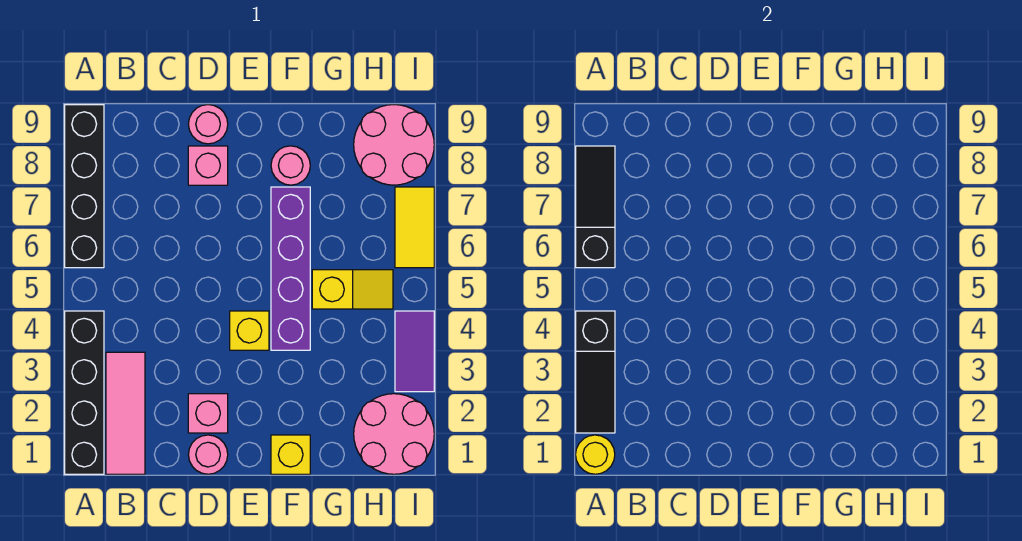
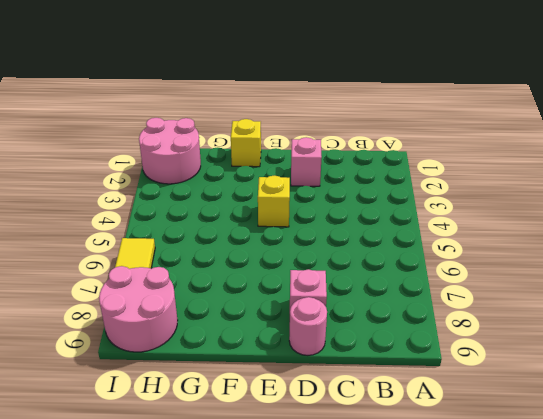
none -> black brick A1:A4 level 1
none -> black brick A6:A9 level 1
none -> pink tile B1:B3 level 1

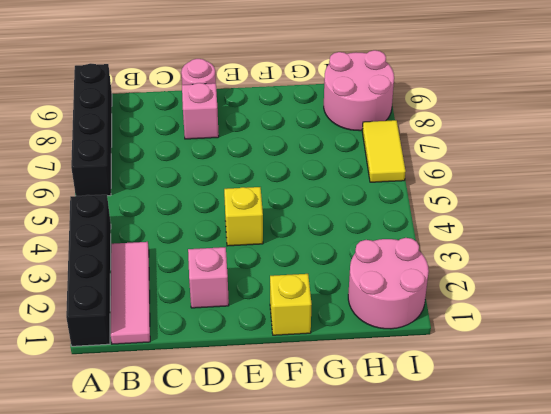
none -> pink round brick D1 level 1
none -> purple brick F4:F7 level 1
none -> pink round brick F8 level 1

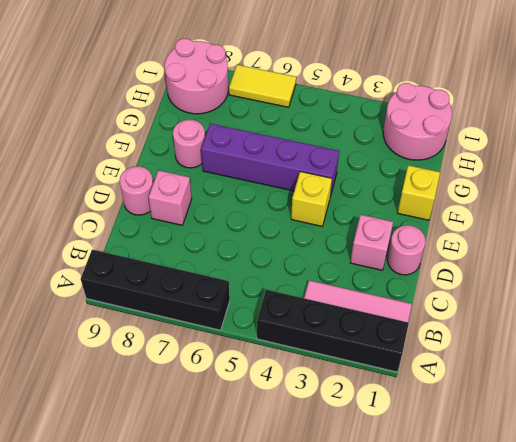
none -> yellow slope G5:H5 level 1 top G
none -> purple tile I3:I4 level 1
none -> yellow round brick A1 level 2

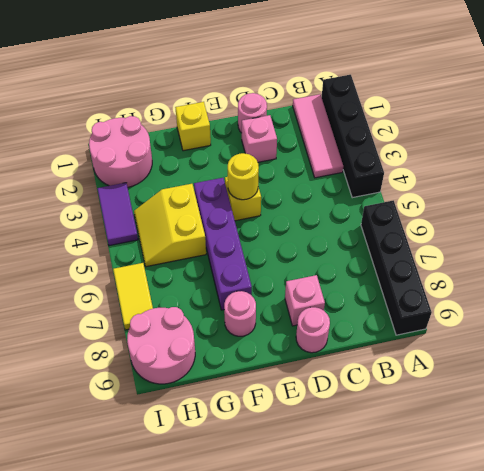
yellow round brick E4 level 2 -> yellow round brick A1 level 2
yellow slope G4:H5 level 1 top G -> yellow slope G5:H5 level 1 top G
none -> black slope A2:A4 level 2 top 4
none -> black slope A6:A8 level 2 top 6

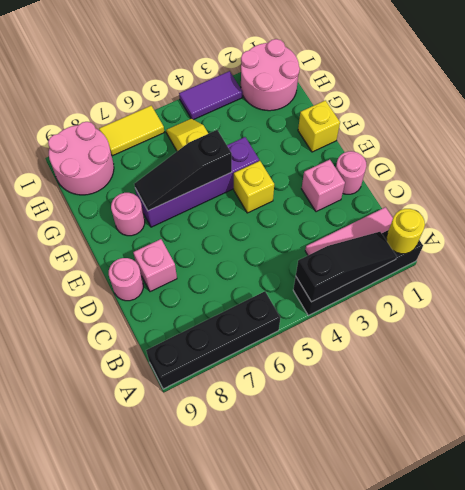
black slope F5:F7 level 2 top 5 -> black slope A6:A8 level 2 top 6

